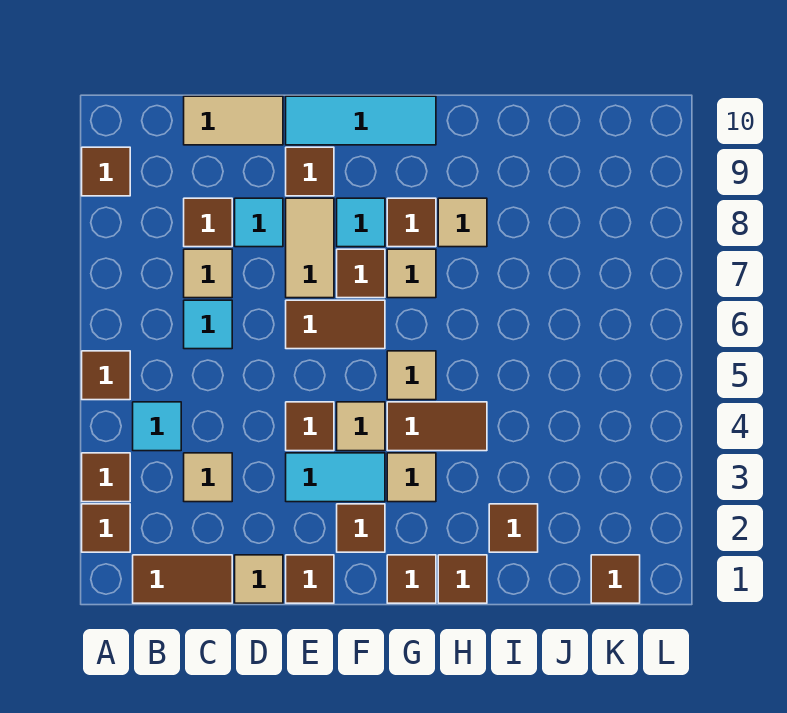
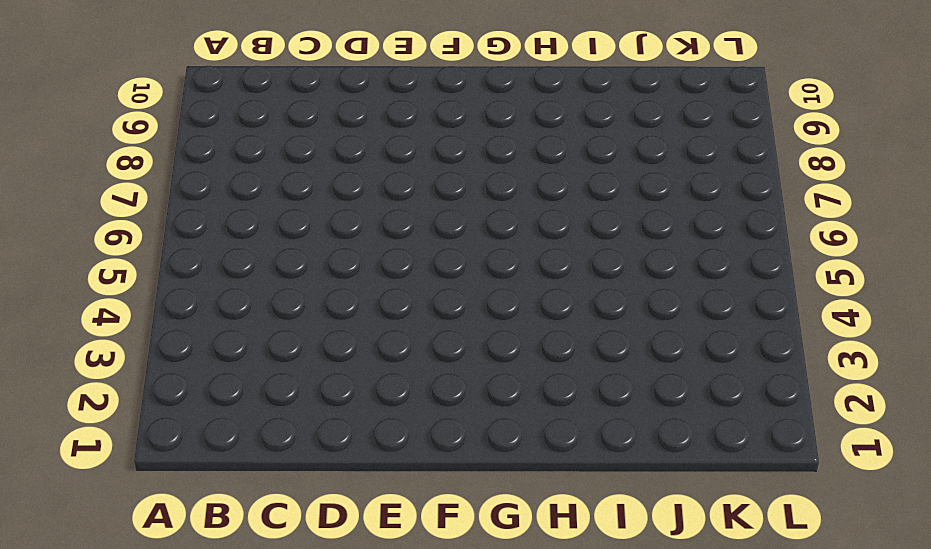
none -> brown tile A2 level 1
none -> brown tile A3 level 1
none -> brown tile A5 level 1
none -> brown tile A9 level 1

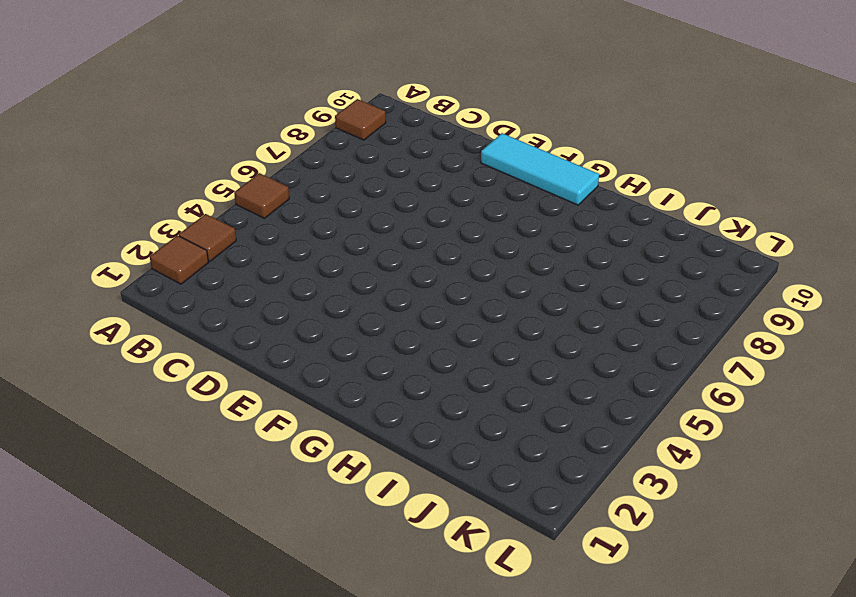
none -> brown tile B1:C1 level 1
none -> cyan tile B4 level 1
none -> tan tile C3 level 1
none -> cyan tile C6 level 1

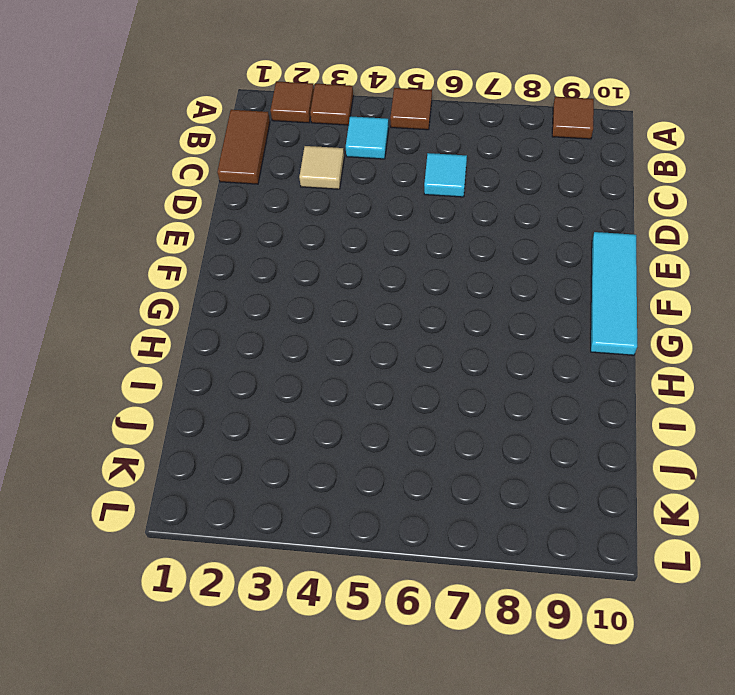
none -> tan tile C7 level 1
none -> brown tile C8 level 1
none -> tan tile C10:D10 level 1
none -> tan tile D1 level 1

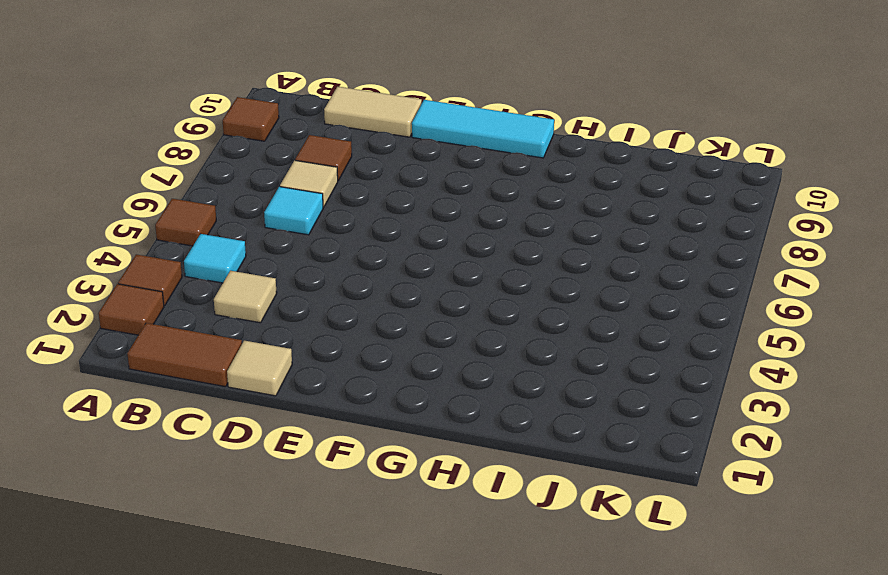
none -> cyan tile D8 level 1
none -> brown tile E1 level 1
none -> cyan tile E3:F3 level 1
none -> brown tile E4 level 1

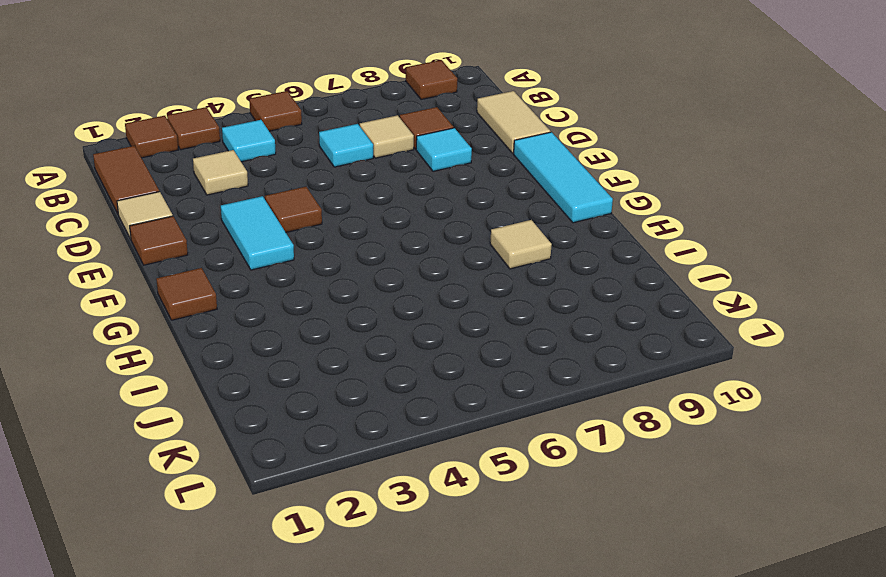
none -> brown tile E6:F6 level 1
none -> tan tile E7:E8 level 1
none -> brown tile E9 level 1
none -> brown tile F2 level 1

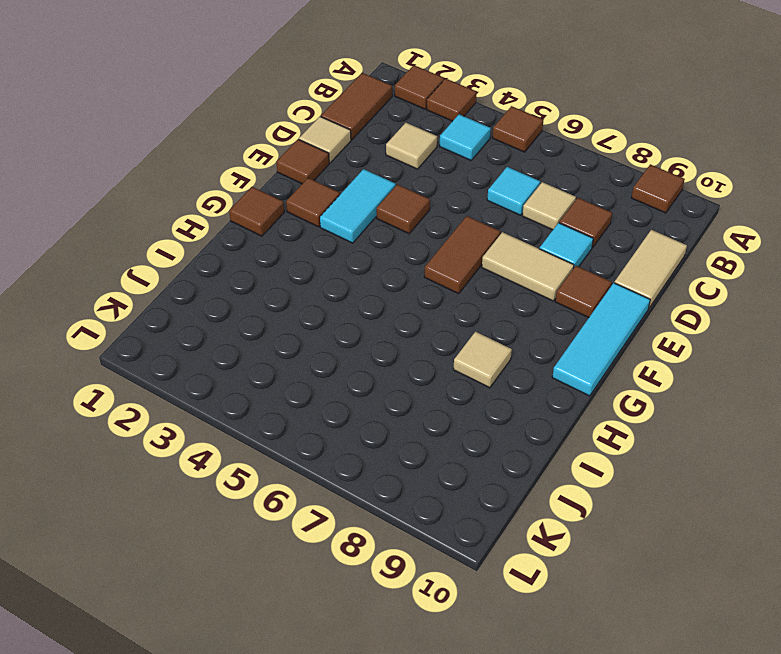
none -> tan tile F4 level 1
none -> brown tile F7 level 1
none -> cyan tile F8 level 1
none -> tan tile G3 level 1

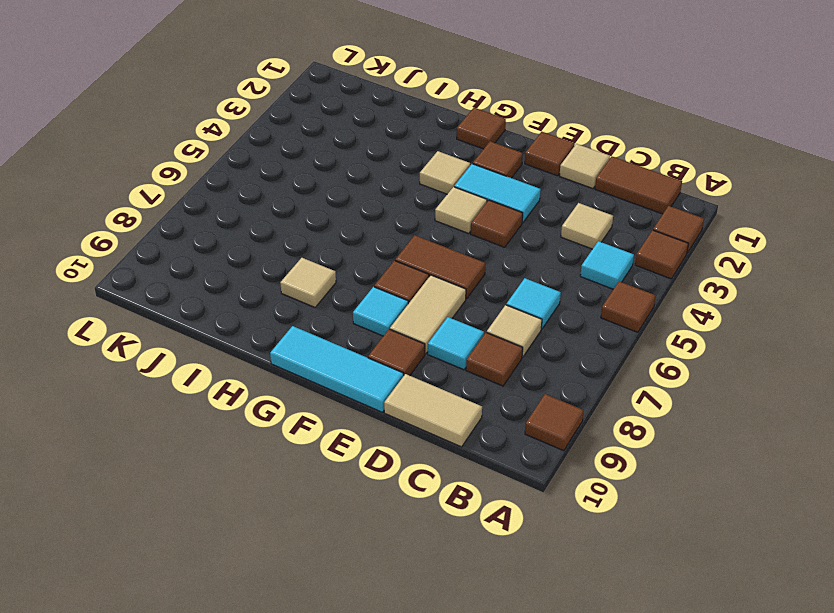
none -> brown tile G4:H4 level 1
none -> tan tile G5 level 1
none -> tan tile G7 level 1
none -> brown tile G8 level 1

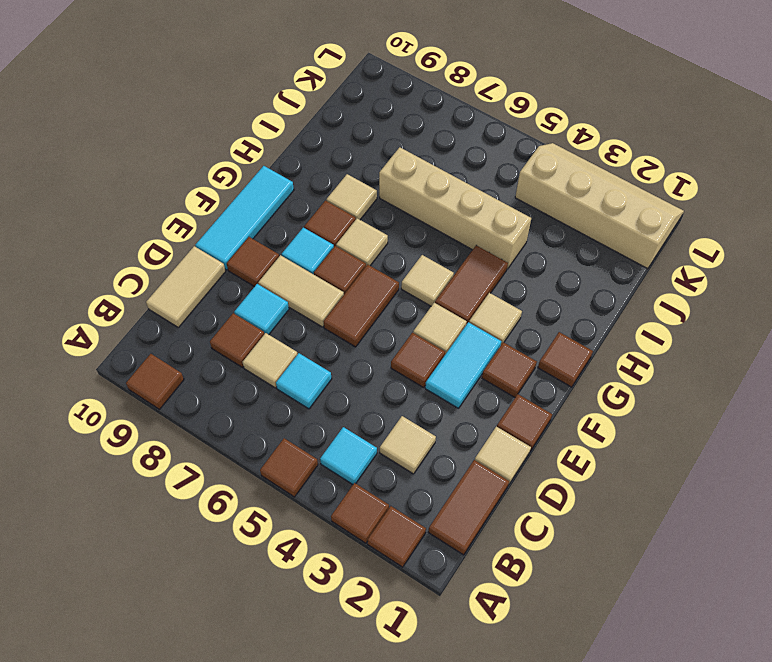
tan brick I4:I7 level 1 -> none
tan slope K1:L4 level 1 top K -> brown tile K1 level 1
none -> brown tile H1 level 1
none -> brown tile I2 level 1

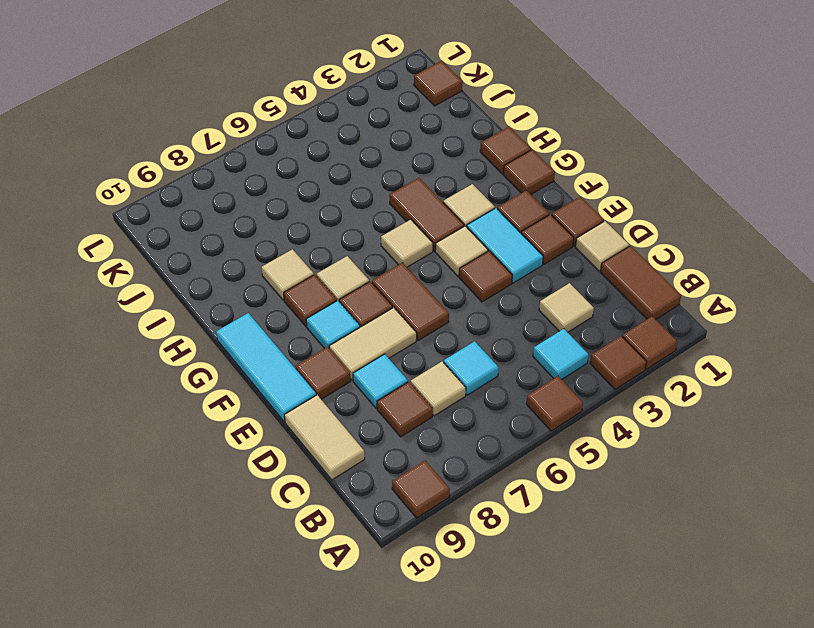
brown tile E2 level 1 -> brown tile I2 level 1

